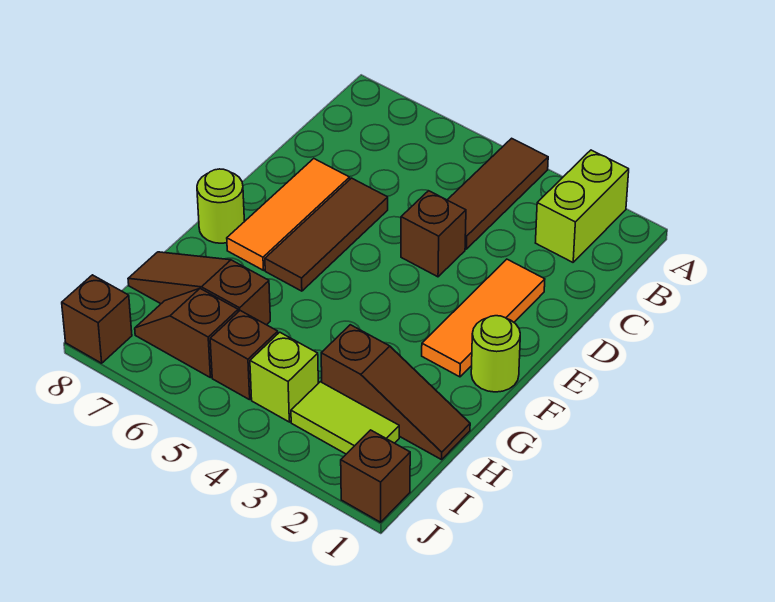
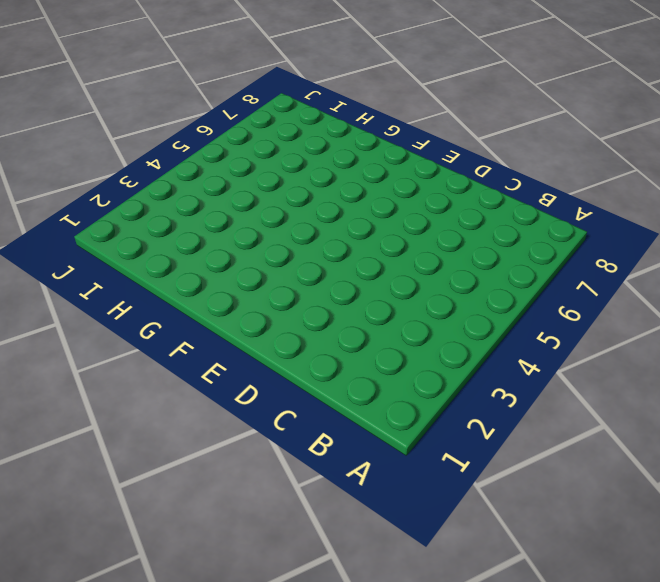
none -> lime brick A2:B2 level 1
none -> brown tile A4:C4 level 1
none -> orange tile D2:F2 level 1

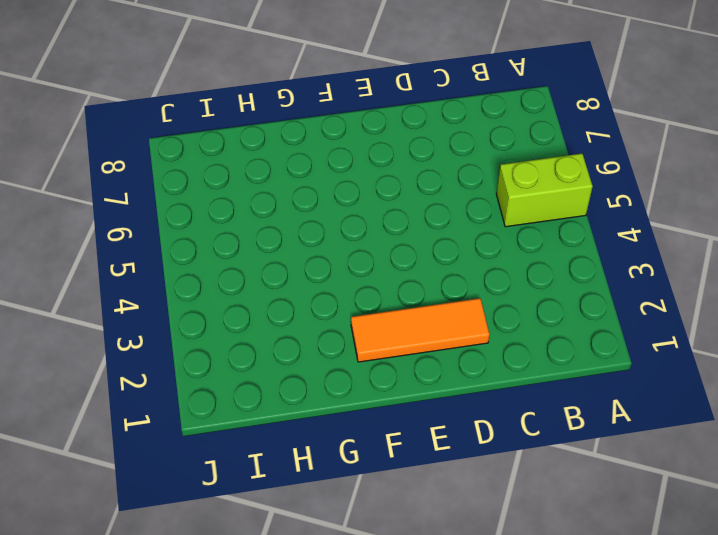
lime brick A5:B5 level 1 -> lime brick A2:B2 level 1
none -> brown tile A4:C4 level 1
none -> brown brick D4 level 1
none -> brown tile D6:F6 level 1

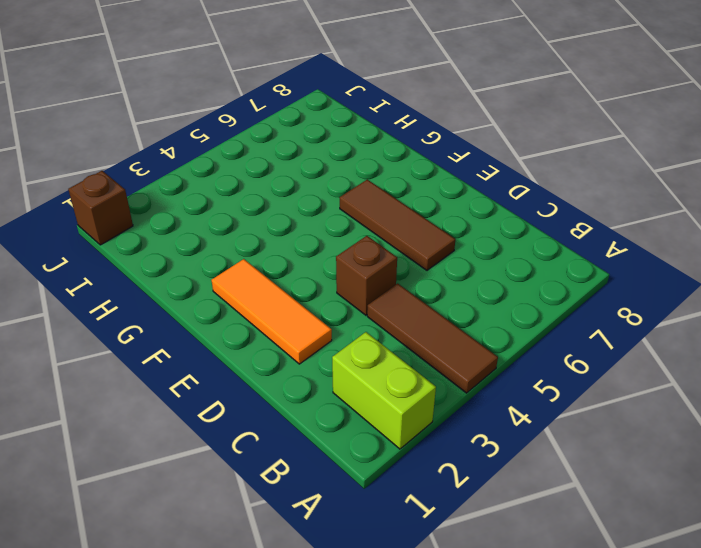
none -> orange tile D7:F7 level 1
none -> lime round brick F1 level 1
none -> lime round brick F8 level 1

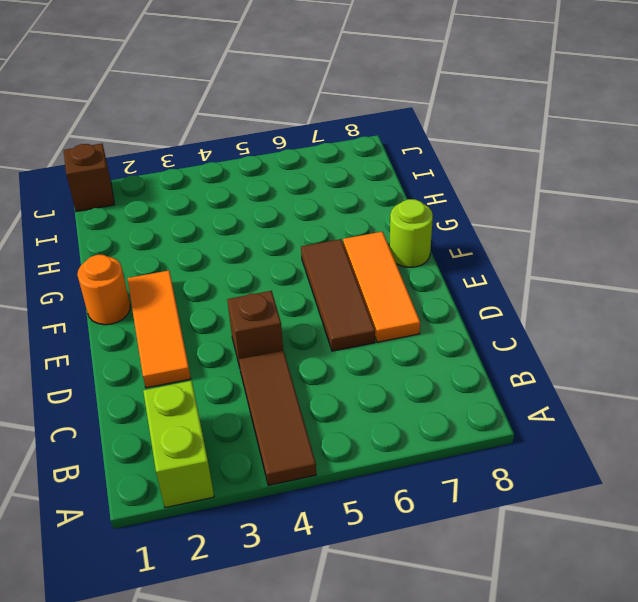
orange round brick F1 level 1 -> lime round brick F1 level 1
none -> brown slope H1:H3 level 1 top 3
none -> brown slope H6:H8 level 1 top 6
none -> lime tile I2:I3 level 1

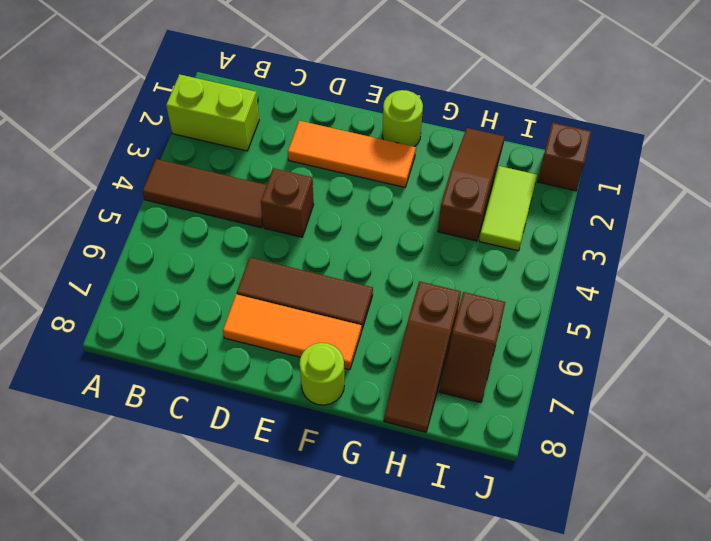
none -> lime brick I4 level 1
none -> brown brick I5 level 1
none -> brown brick J8 level 1

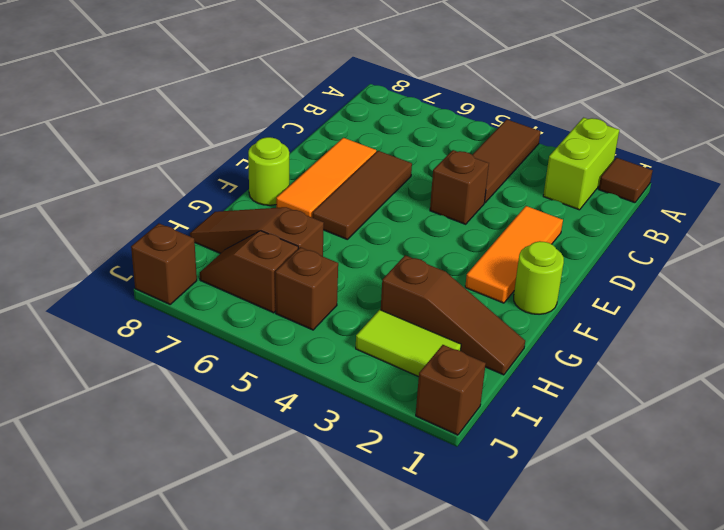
brown tile A1 level 1 -> none
none -> lime brick I4 level 1

